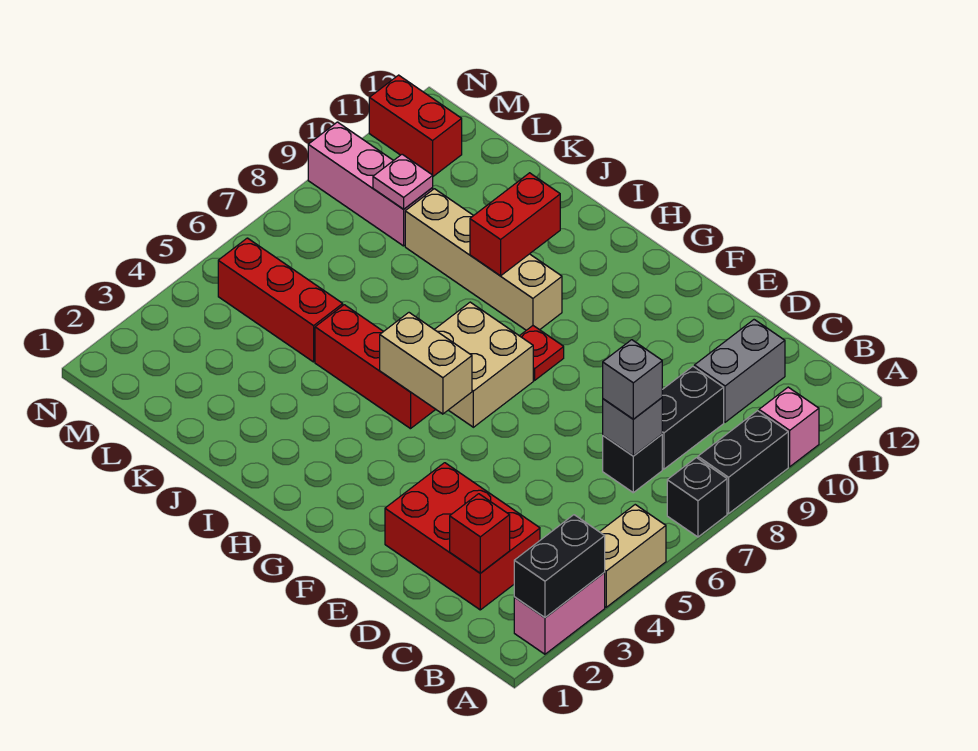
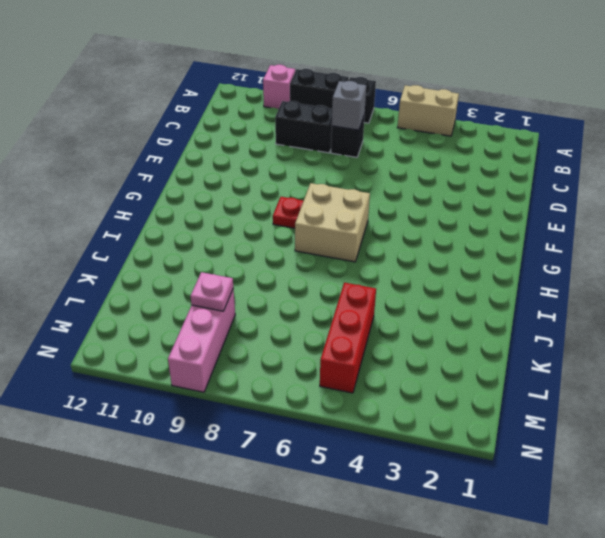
none -> pink brick A2:A3 level 1
none -> red brick C2:E3 level 1
none -> grey brick C10:C11 level 1

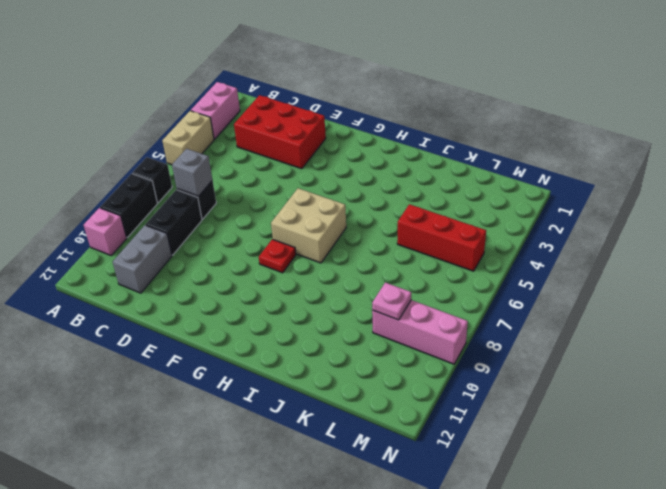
none -> red brick H5:J5 level 1
none -> tan brick H9:K9 level 1
none -> red brick M11:N11 level 1

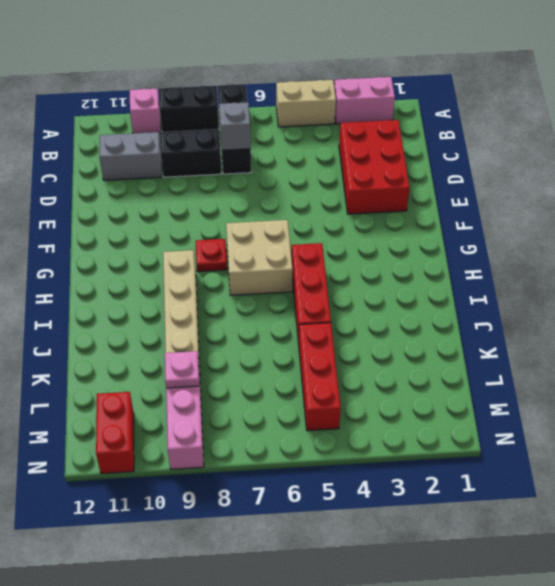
none -> black brick A2:A3 level 2
none -> red brick C2 level 2
none -> tan brick G5:H5 level 2

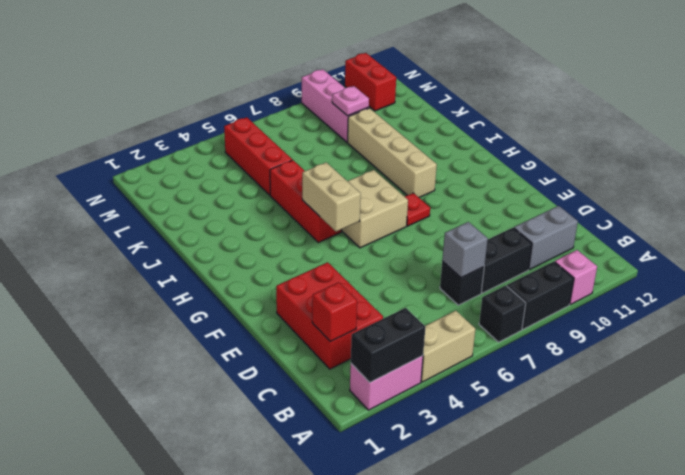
none -> red brick I9:I10 level 2
none -> grey brick C7 level 3

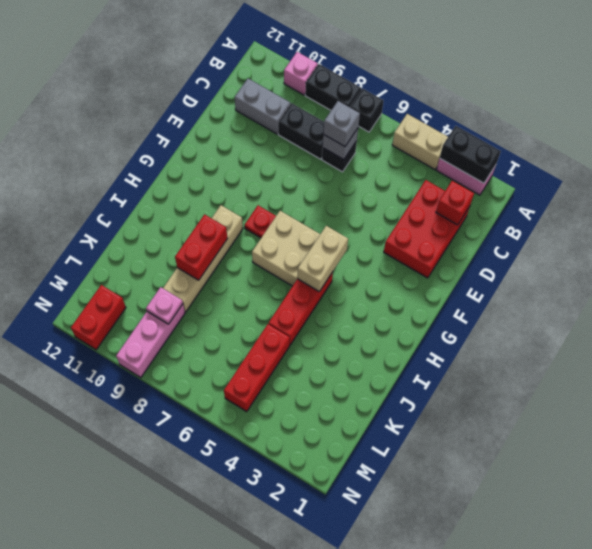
red brick I9:J9 level 2 -> red brick I9:I10 level 2

